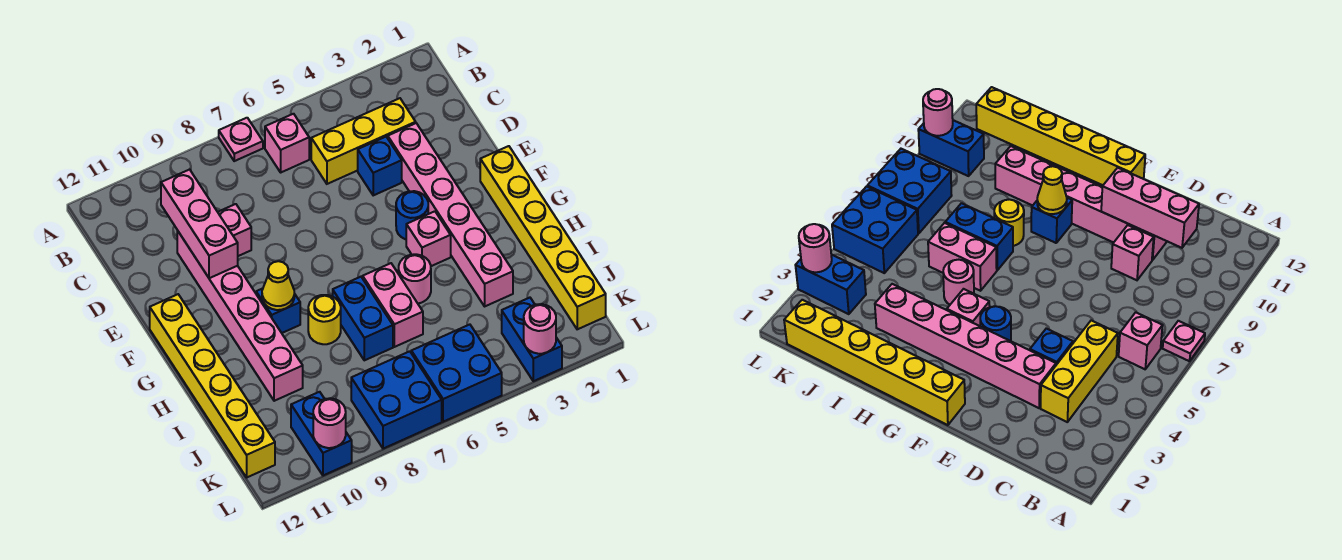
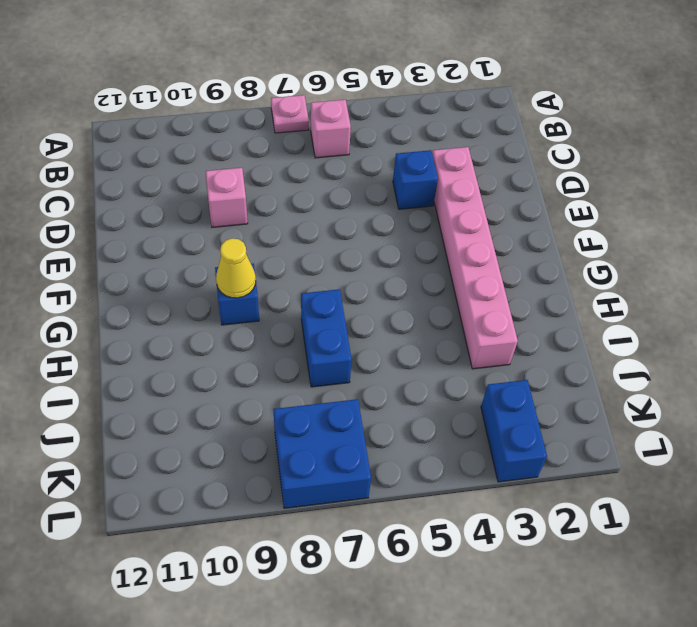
none -> yellow brick C3:C5 level 1
none -> pink brick D10:I10 level 1
none -> yellow brick F1:K1 level 1

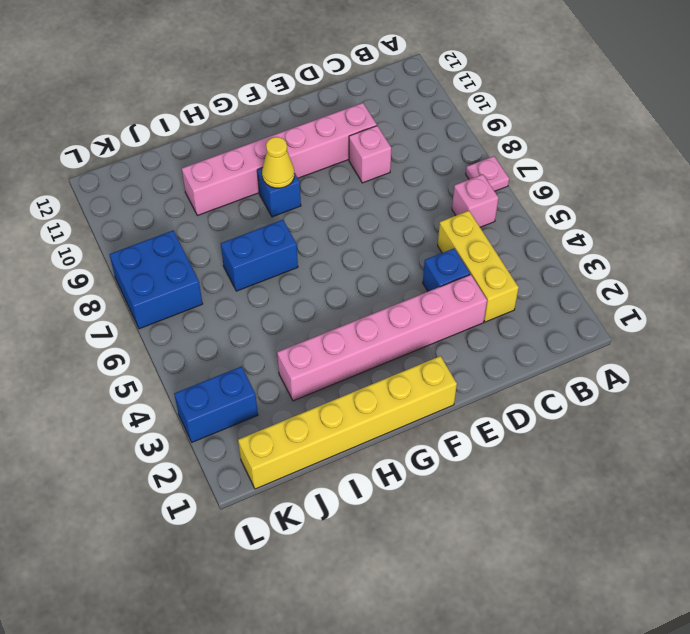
none -> blue round brick F4 level 1
none -> yellow brick F12:K12 level 1
none -> pink brick G4 level 1

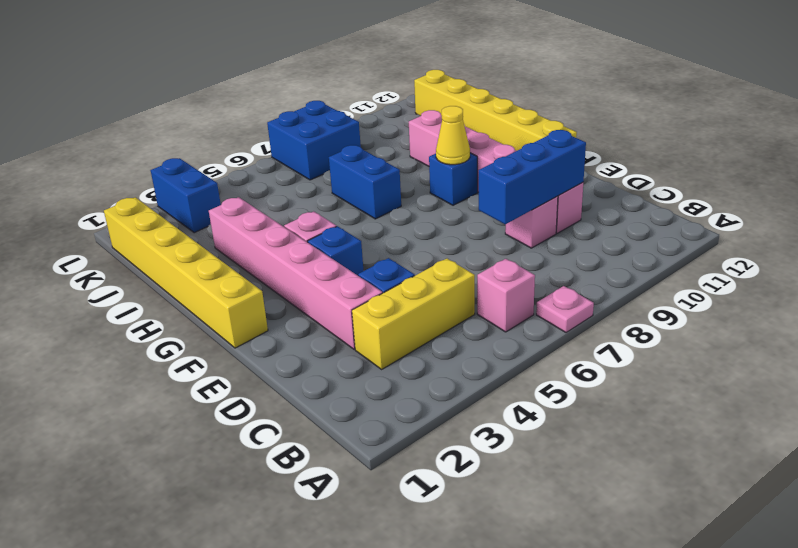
blue brick D8:D10 level 2 -> pink brick C10:E10 level 2
blue brick F4 level 1 -> blue round brick F4 level 1
none -> pink round brick H5 level 1
none -> pink brick H6:I6 level 1
none -> yellow round brick H8 level 1

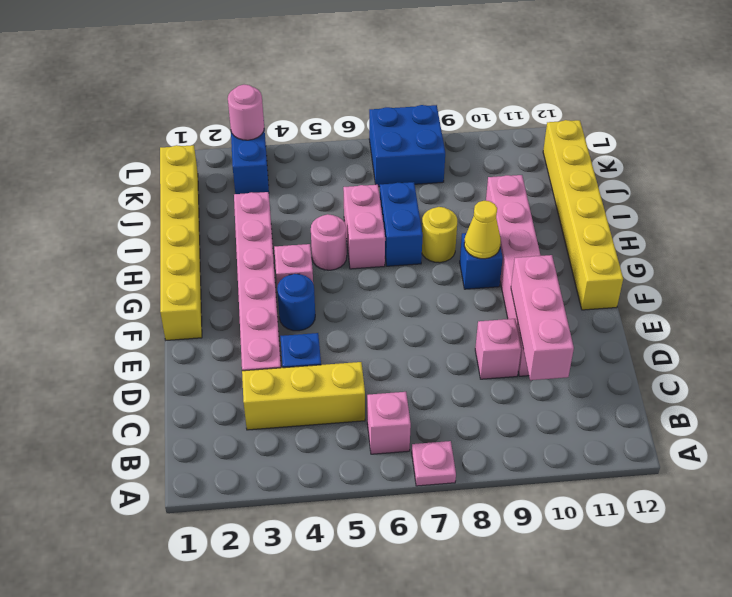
none -> blue brick K5:L6 level 1
none -> blue brick K10:L10 level 1
none -> pink round brick L10 level 2

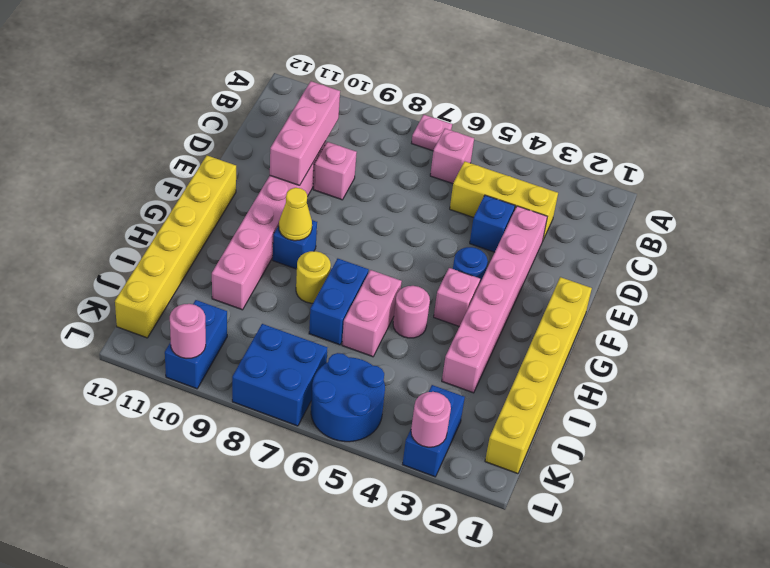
blue round brick K5:L6 level 1 -> blue brick K5:L6 level 1

